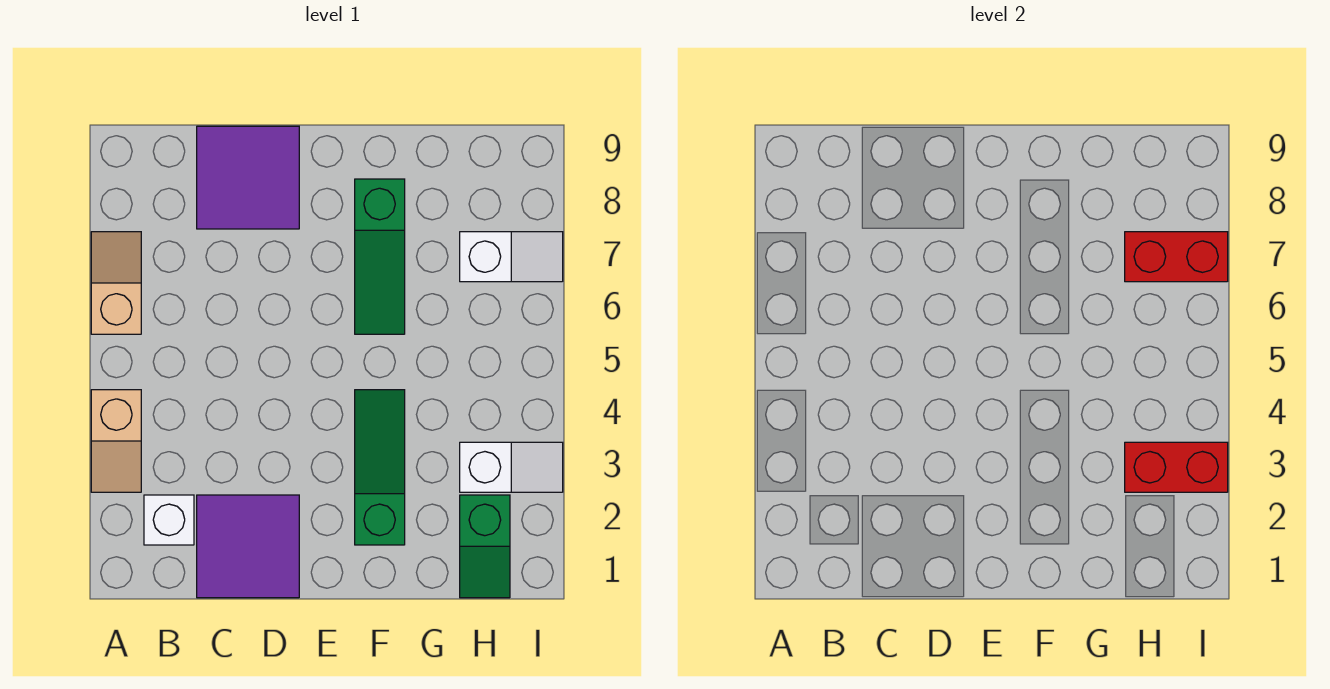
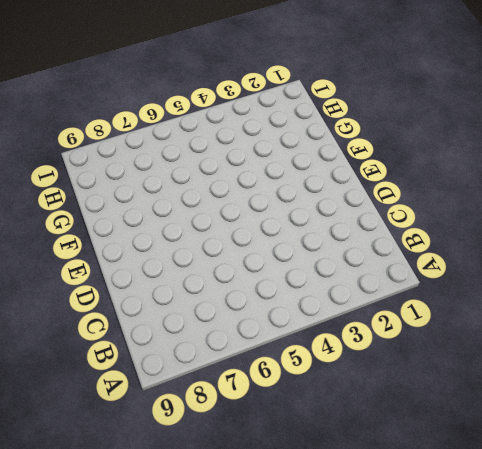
none -> tan slope A3:A4 level 1 top 4
none -> tan slope A6:A7 level 1 top 6
none -> white brick B2 level 1

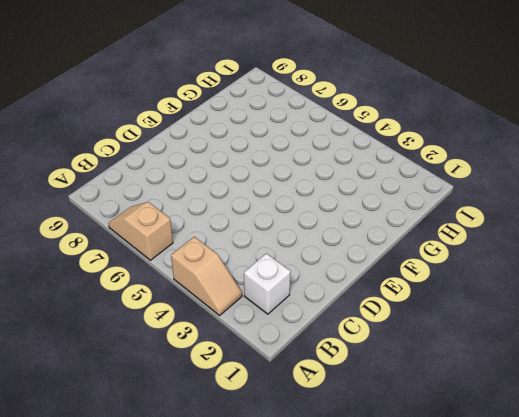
none -> purple tile C1:D2 level 1
none -> purple tile C8:D9 level 1
none -> green slope F2:F4 level 1 top 2

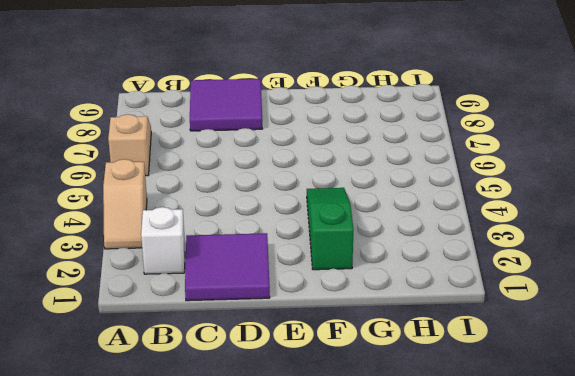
none -> green slope F6:F8 level 1 top 8
none -> green slope H1:H2 level 1 top 2
none -> white slope H3:I3 level 1 top H

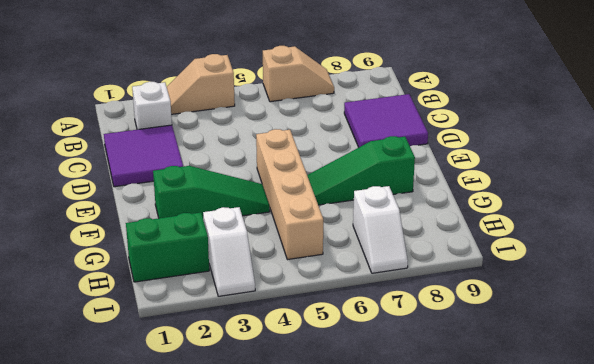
tan brick E5:H5 level 1 -> none
green brick H1:H2 level 1 -> green slope H1:H2 level 1 top 2
none -> red brick H3:I3 level 2
none -> red brick H7:I7 level 2

